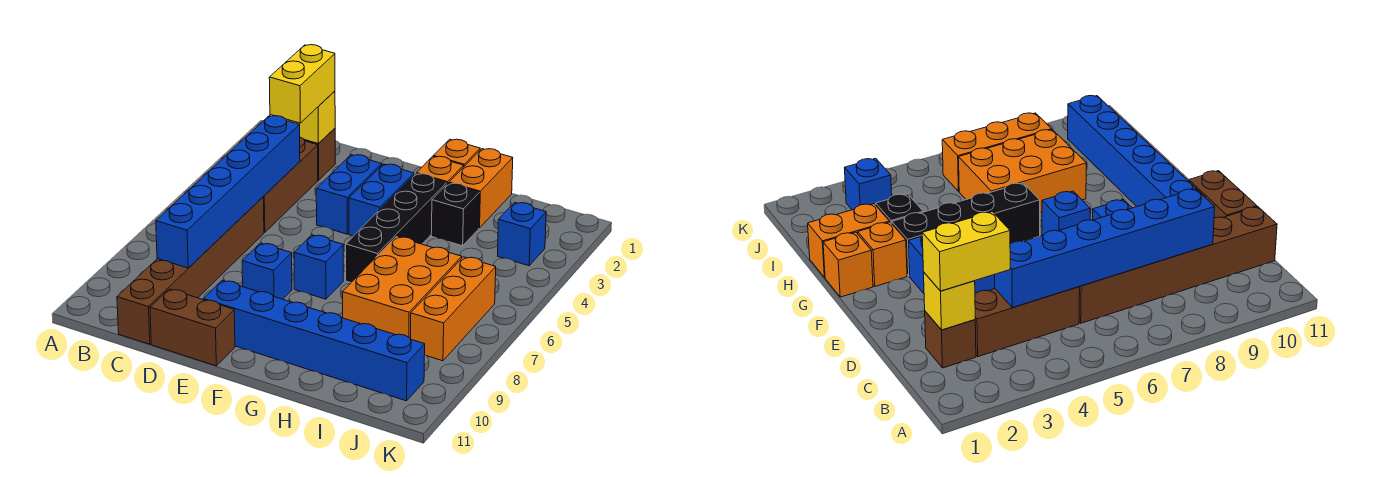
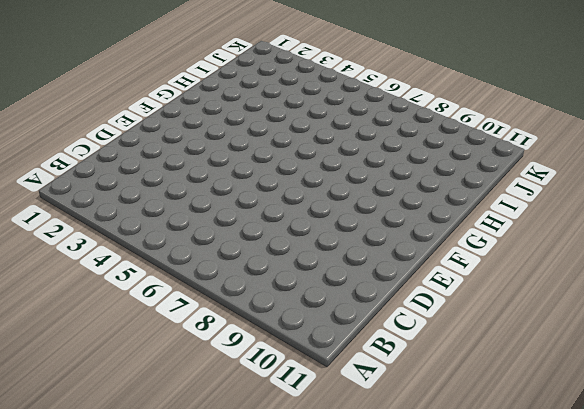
none -> brown brick C2 level 1
none -> brown brick C3:C5 level 1
none -> brown brick C6:C11 level 1

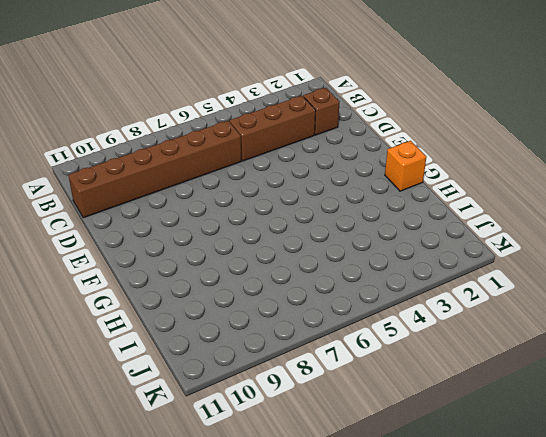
none -> brown brick D11:E11 level 1
none -> blue brick E3:E4 level 1
none -> blue brick E8 level 1

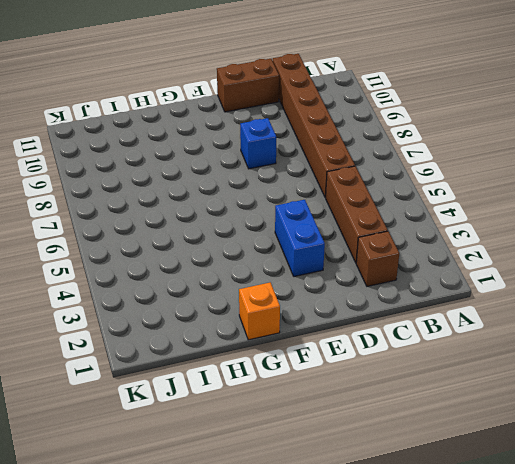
none -> blue brick E10:J10 level 1
none -> blue brick F3:F4 level 1
none -> blue brick F7 level 1

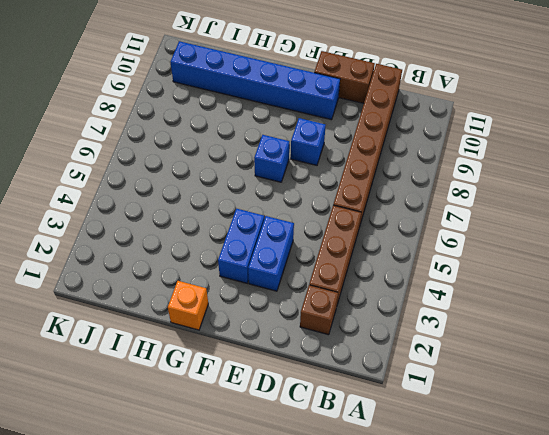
none -> orange brick G2 level 1
none -> black brick G3:G6 level 1
none -> orange brick H1:H2 level 1

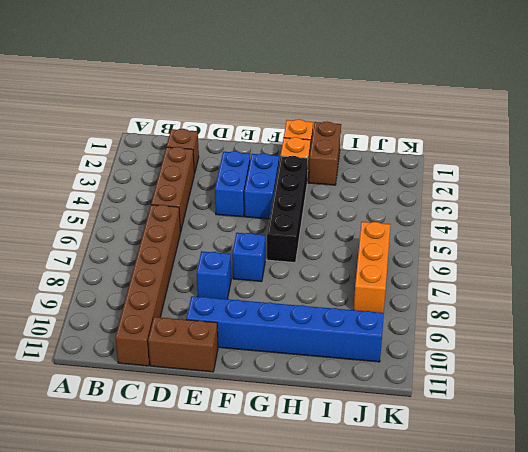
brown brick H1:H2 level 1 -> orange brick H1:H2 level 1
none -> black brick H3 level 1
none -> orange brick H6:I8 level 1
none -> blue brick J3 level 1

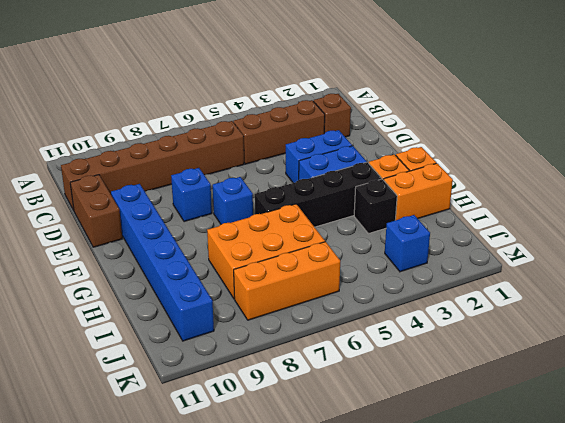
none -> yellow brick C2 level 2
none -> blue brick C4:C9 level 2
none -> yellow brick C2:C3 level 3

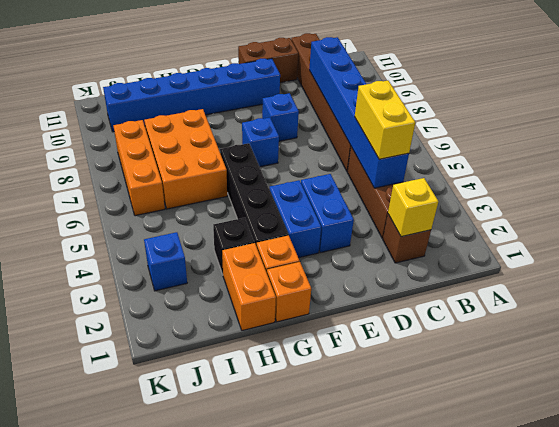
yellow brick C4:C5 level 3 -> yellow brick C2:C3 level 3

